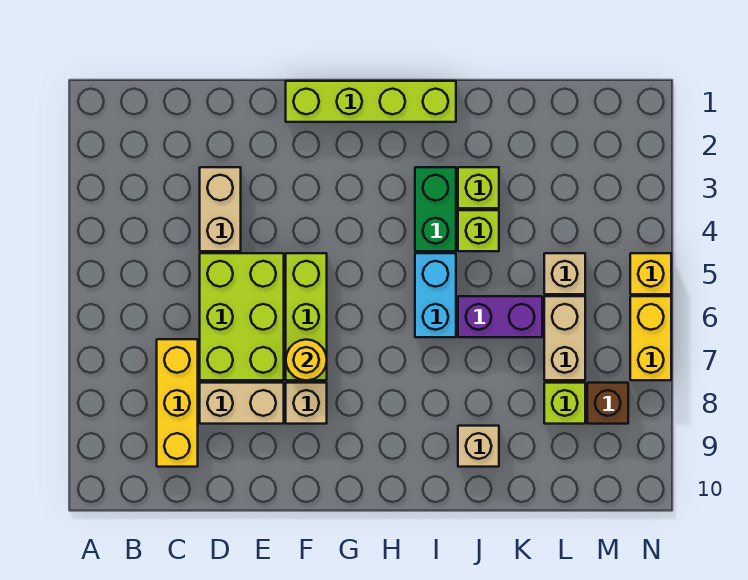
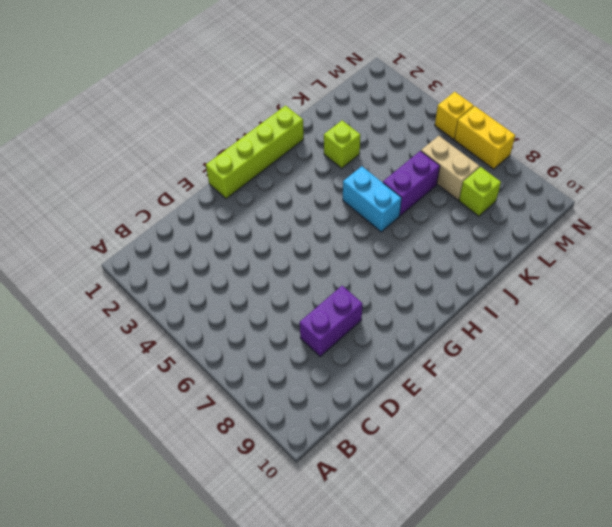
purple brick D8:E8 level 1 -> tan brick D8:E8 level 1
none -> yellow brick C7:C9 level 1
none -> tan brick D3:D4 level 1
none -> lime brick D5:E7 level 1

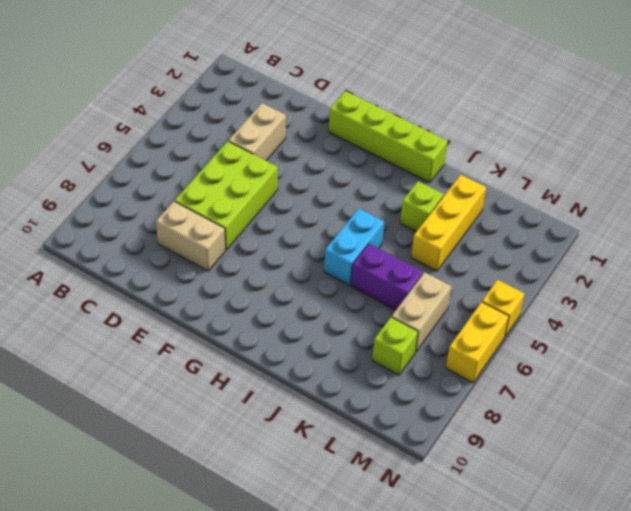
yellow brick K2:K4 level 1 -> yellow brick C7:C9 level 1
none -> lime brick F5:F7 level 1
none -> tan brick F8 level 1
none -> green brick I3:I4 level 1

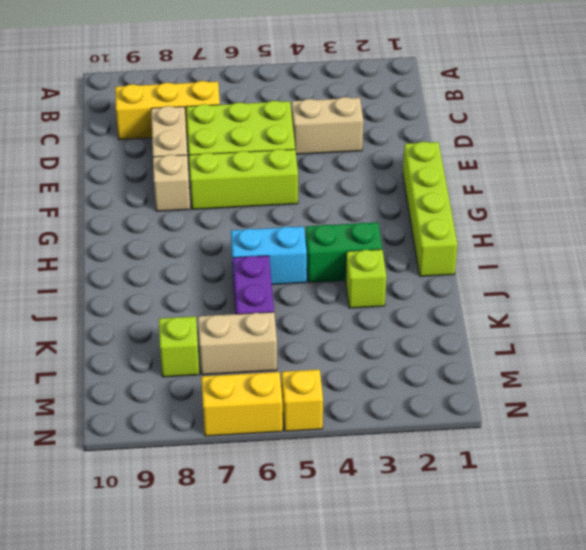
none -> lime brick J4 level 1
none -> tan brick J9 level 1
none -> tan brick L5 level 1

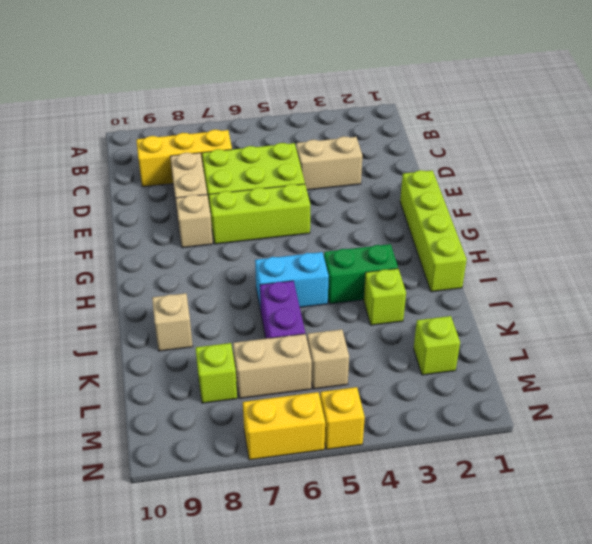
lime brick L2 level 1 -> lime brick J4 level 1
none -> brown brick M8 level 1
none -> yellow round brick F7 level 2

